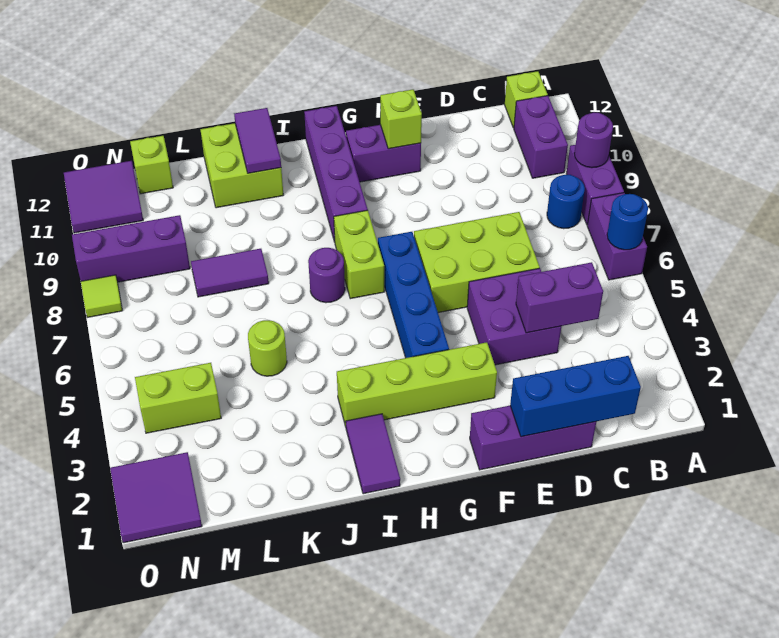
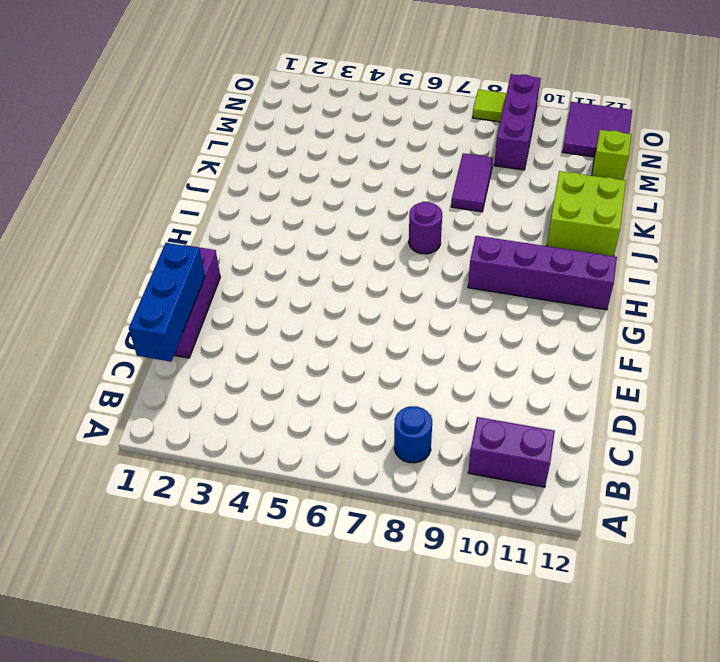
none -> purple brick A6:A7 level 1
none -> purple brick A8:A9 level 1
none -> lime brick B12 level 1
none -> purple brick D4:E5 level 1

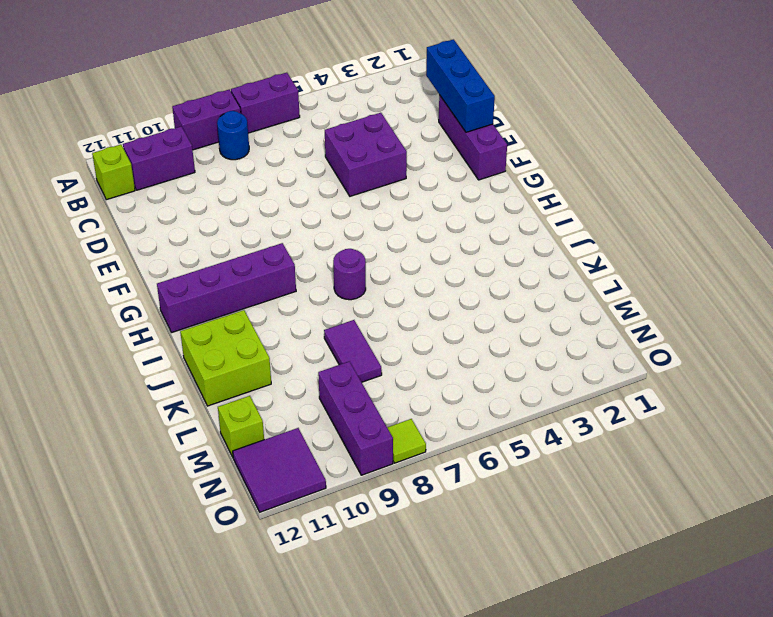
none -> lime brick D6:F7 level 1
none -> lime brick F3:I3 level 1
none -> purple brick F11:G11 level 1
none -> blue brick G4:G7 level 1

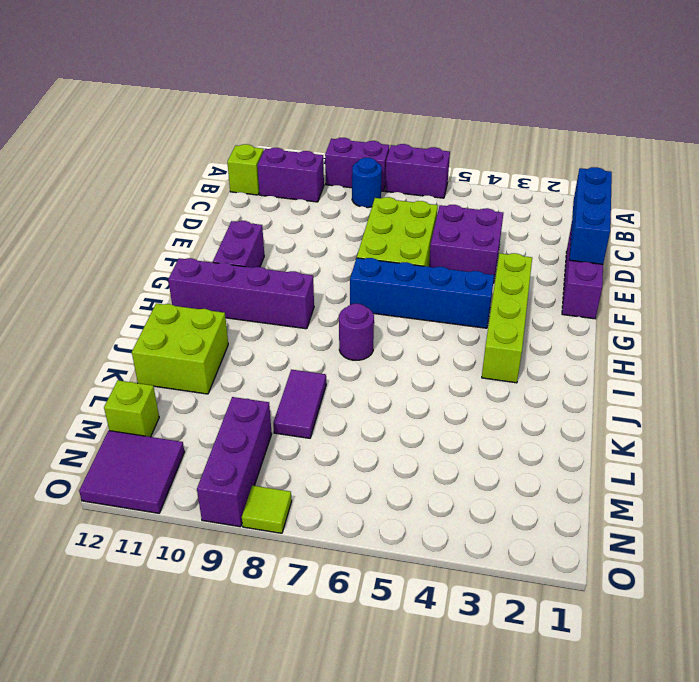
none -> lime brick H7:H8 level 1
none -> purple tile I1:I2 level 1
none -> lime round brick K5 level 1
none -> lime brick M4:N4 level 1

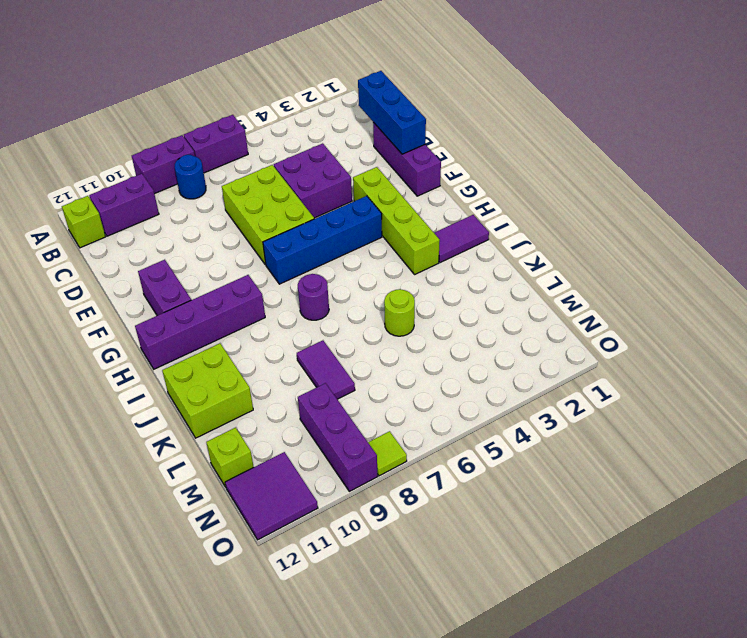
none -> lime brick H7:H8 level 1
none -> lime brick M4:N4 level 1
none -> purple tile N1:O2 level 1
none -> blue round brick A6 level 2

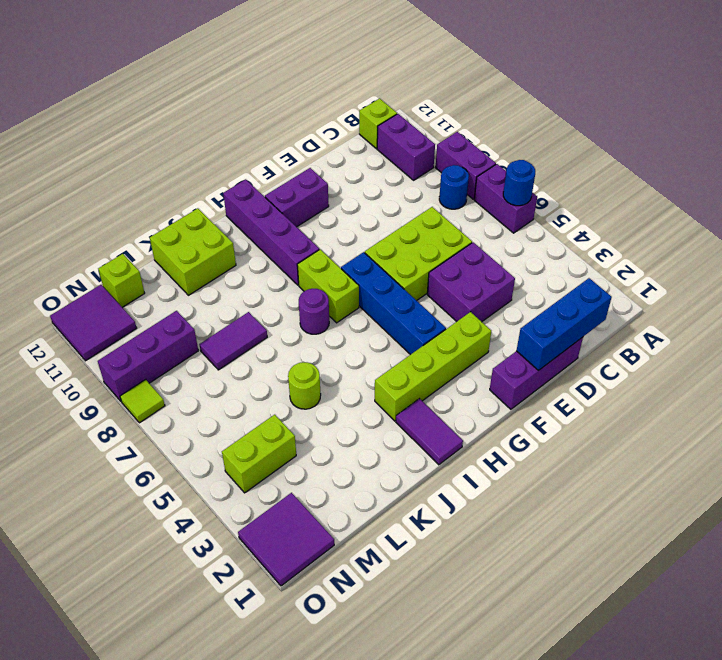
none -> purple round brick A9 level 2
none -> purple brick C4:D4 level 2
none -> lime brick F11 level 2
none -> purple tile J11:J12 level 2

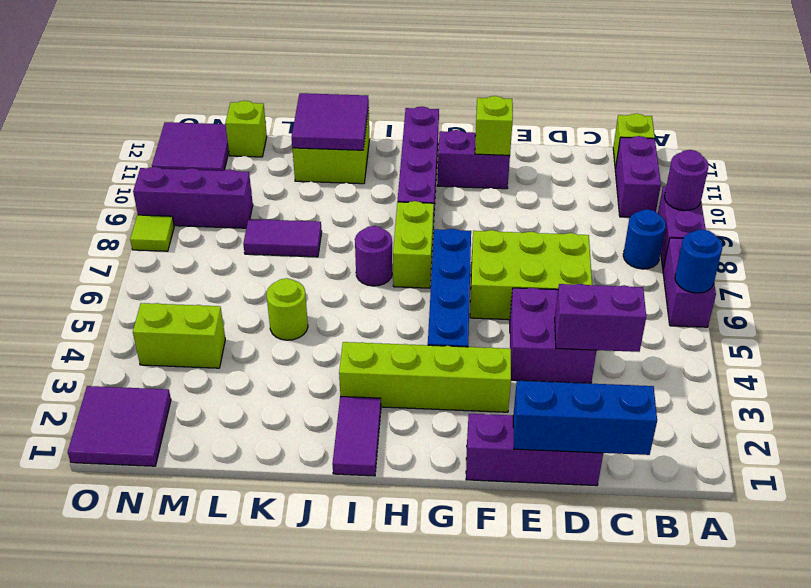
purple tile J11:K12 level 2 -> purple tile J11:J12 level 2

